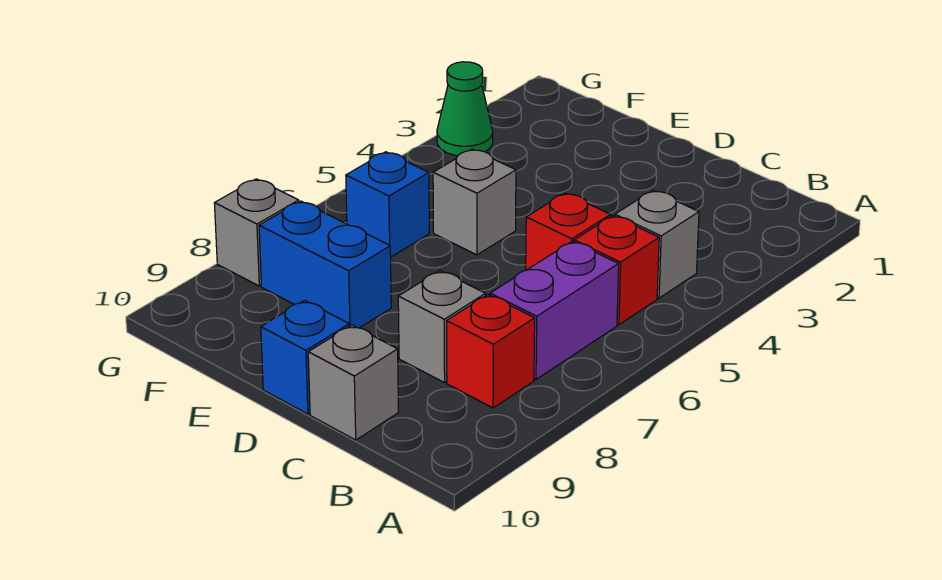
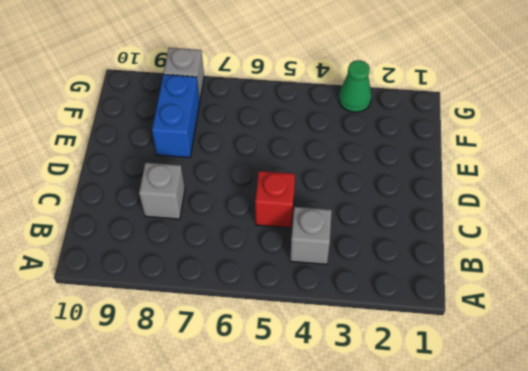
none -> red brick B5 level 1
none -> purple brick B6:B7 level 1
none -> red brick B8 level 1

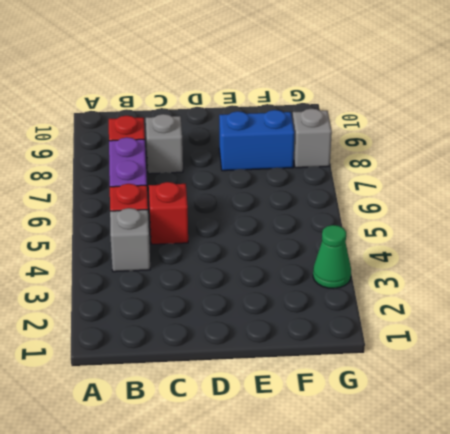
none -> grey brick C10 level 1
none -> blue brick D10 level 1
none -> grey brick E5 level 1

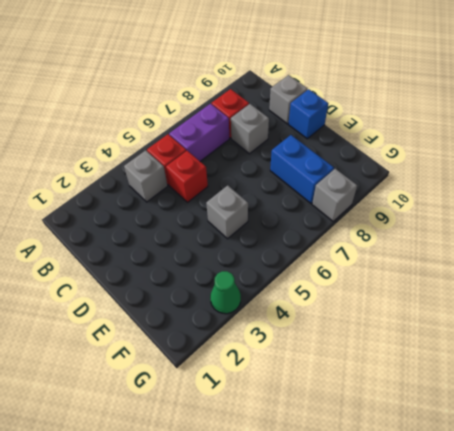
none -> blue brick F6 level 1

